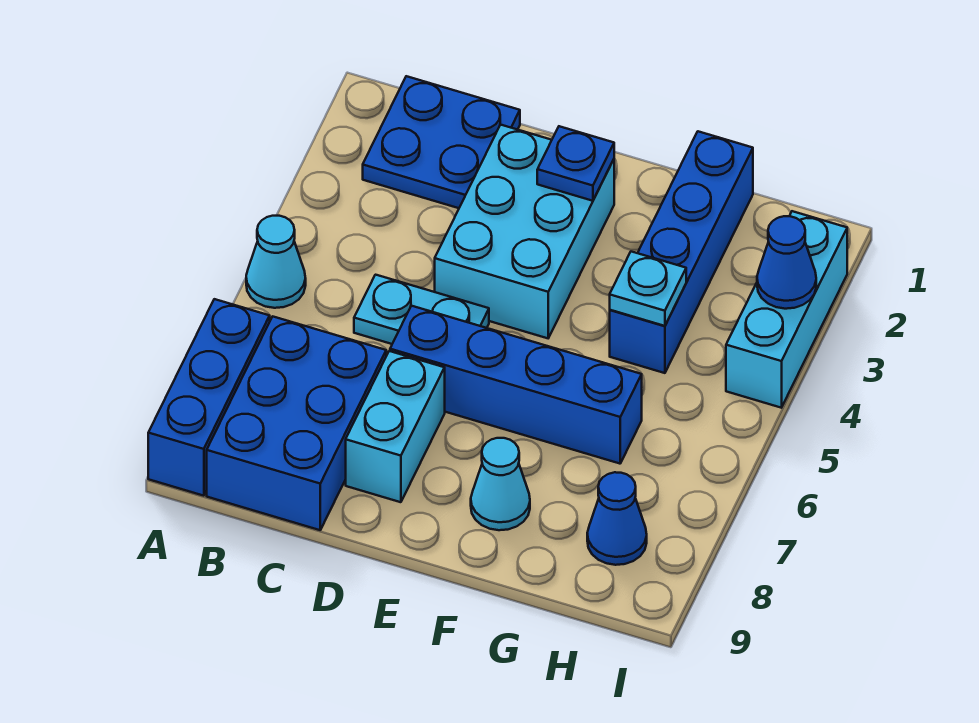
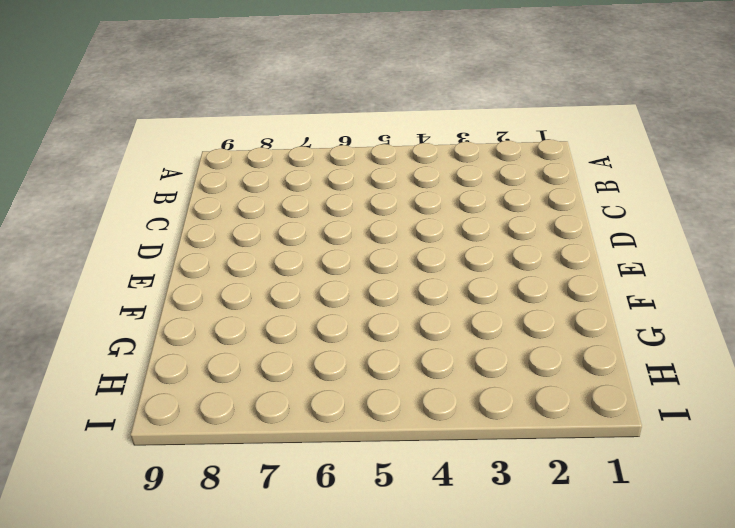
none -> cyan cone A5 level 1
none -> blue brick A7:A9 level 1
none -> blue plate B1:C2 level 1

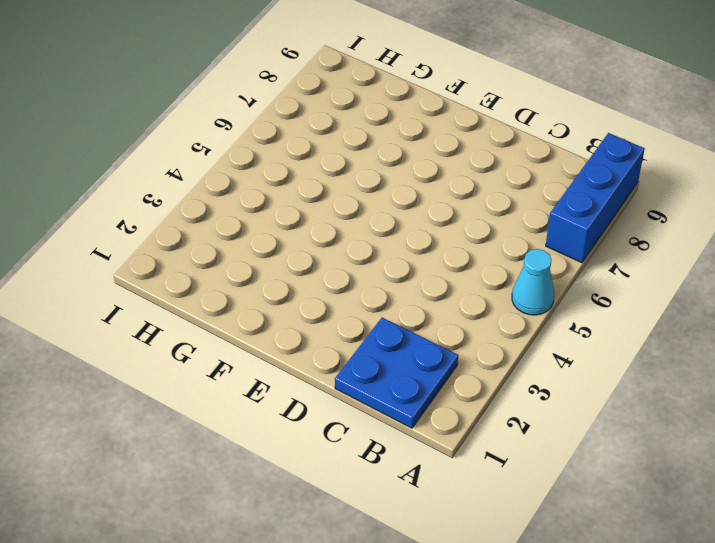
none -> blue brick B7:C9 level 1
none -> cyan plate C5:D5 level 1
none -> cyan brick D2:E4 level 1

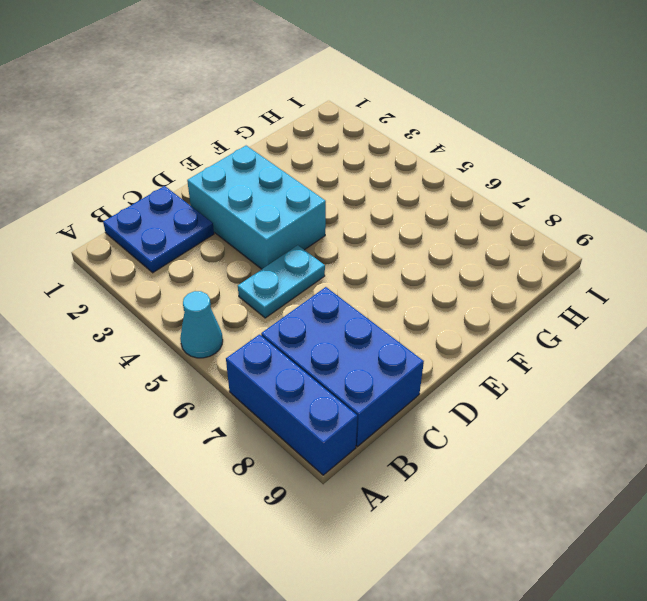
none -> blue brick D6:G6 level 1
none -> cyan brick D7:D8 level 1
none -> cyan cone F8 level 1

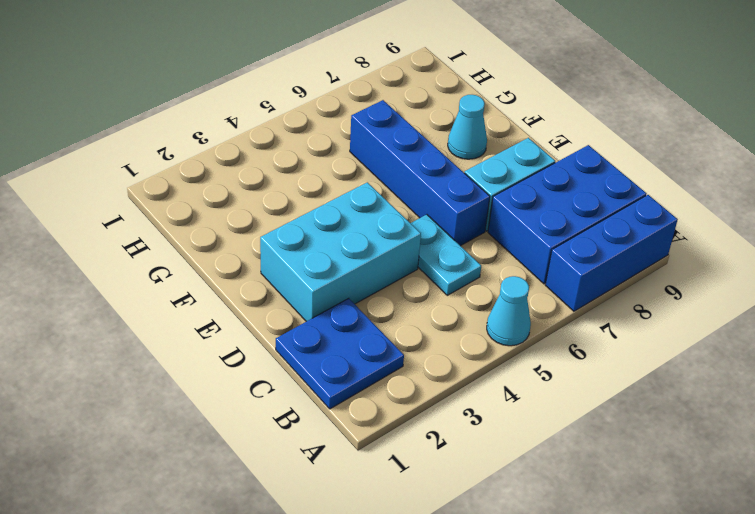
none -> blue brick G1:G4 level 1
none -> blue cone H8 level 1
none -> cyan brick I2:I4 level 1

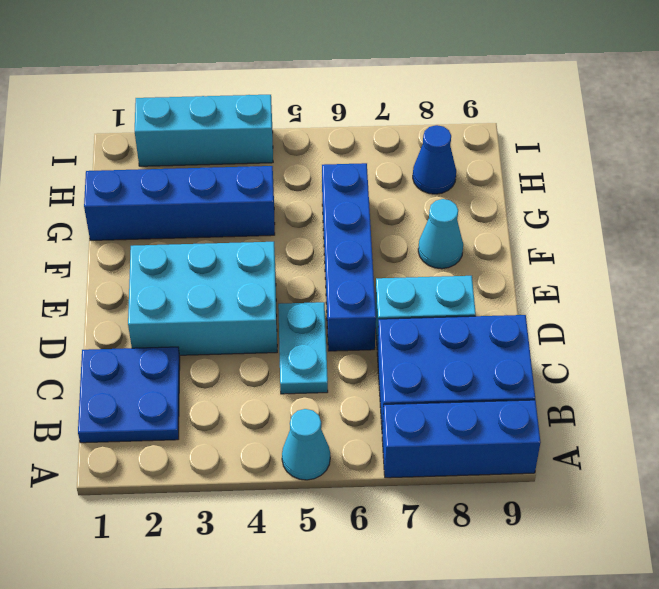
none -> blue plate E2 level 2
none -> cyan plate G4 level 2
none -> blue cone I3 level 2

